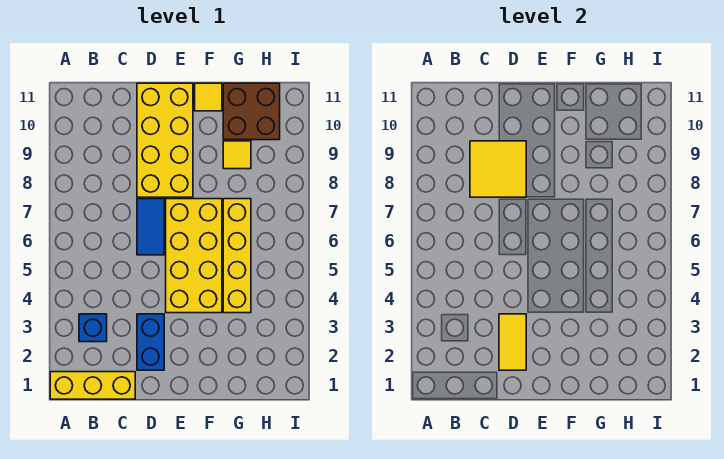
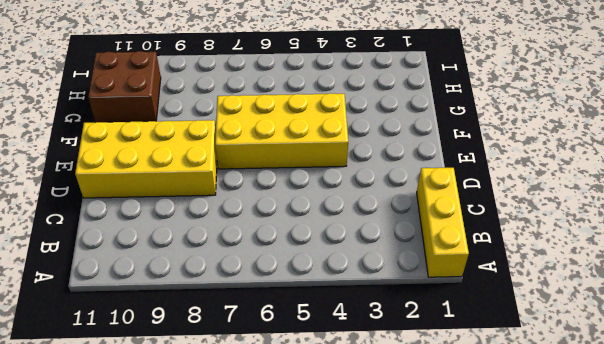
none -> blue brick B3 level 1
none -> blue brick D2:D3 level 1
none -> blue tile D6:D7 level 1

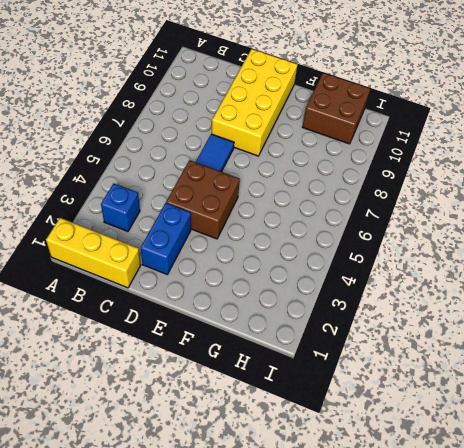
brown brick D4:E5 level 1 -> yellow brick E4:F7 level 1
none -> yellow tile F11 level 1
none -> yellow brick G4:G7 level 1
none -> yellow tile G9 level 1

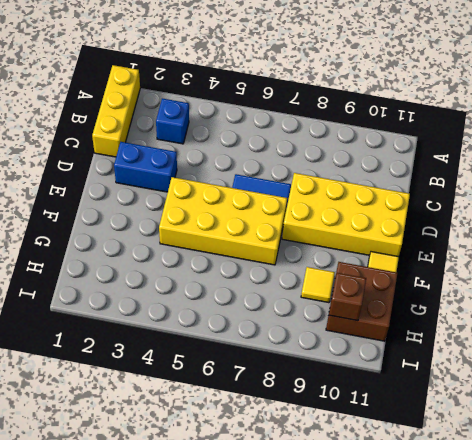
brown brick H10 level 2 -> none
none -> yellow brick G4:G7 level 1
none -> yellow tile C8:D9 level 2
none -> yellow tile D2:D3 level 2

